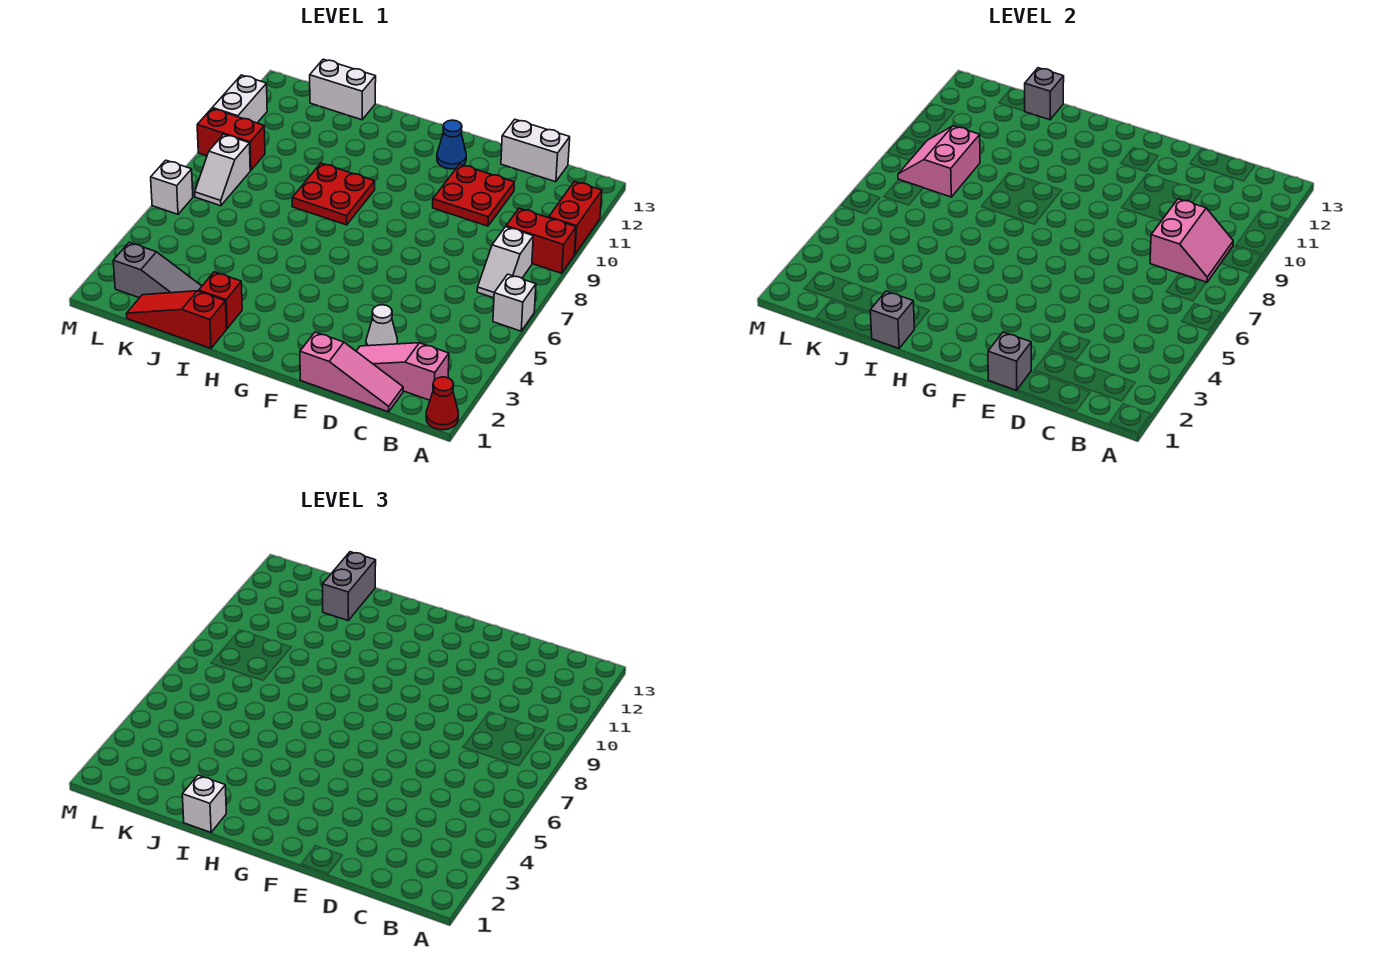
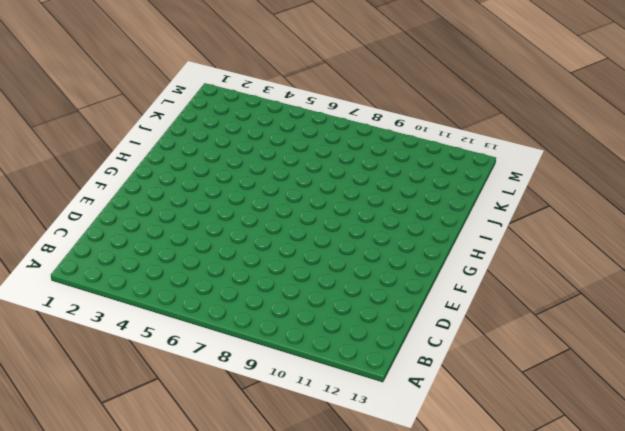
none -> red cone A1 level 1
none -> white brick A6 level 1
none -> red brick A9:B9 level 1

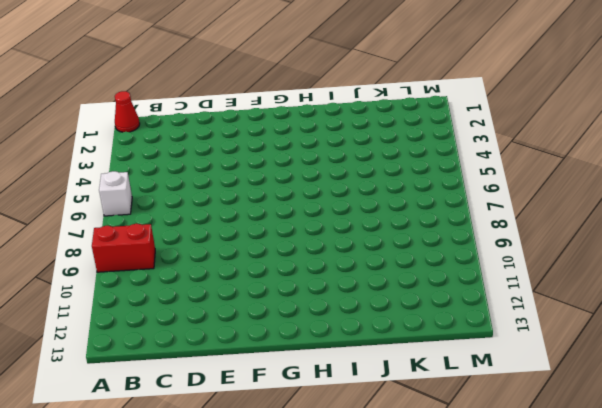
none -> red brick A10:A11 level 1
none -> pink slope B2:D2 level 1 top B
none -> white slope B7:B8 level 1 top 8

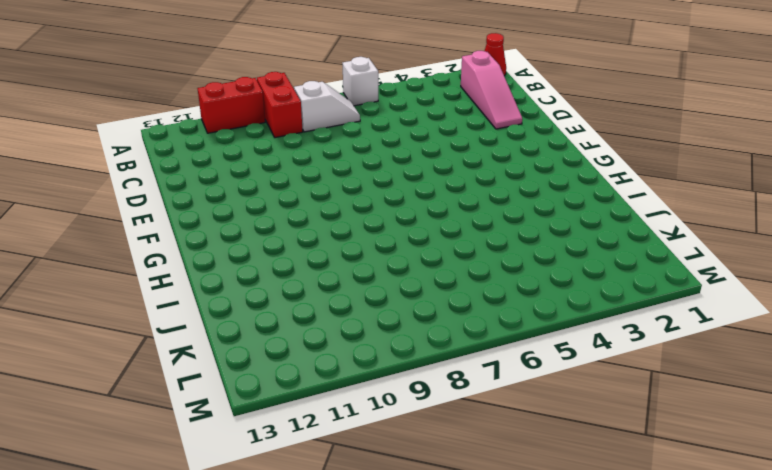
none -> pink slope C1:E1 level 1 top E
none -> white brick C13:D13 level 1
none -> white cone D3 level 1

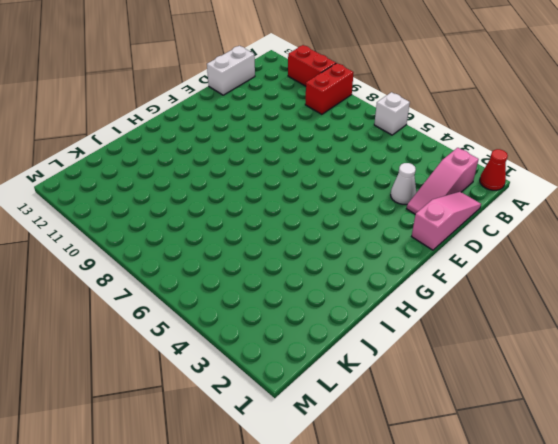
none -> white slope B7:B8 level 1 top 8
none -> red plate D10:E11 level 1
none -> blue cone F12 level 1

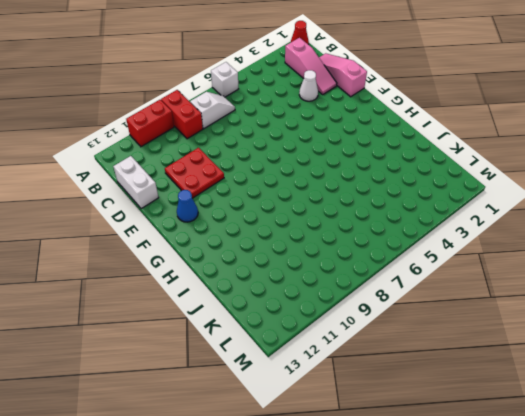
none -> red plate H8:I9 level 1
none -> red slope I1:K1 level 1 top I
none -> red brick I2 level 1

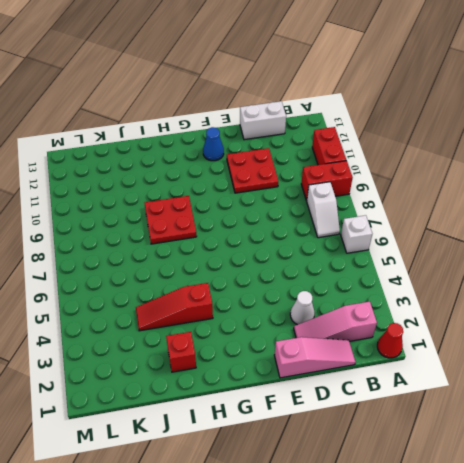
red slope H4:J4 level 1 top H -> red slope I1:K1 level 1 top I
none -> grey slope J2:L2 level 1 top L
none -> white brick J13:K13 level 1
none -> white slope L7:L8 level 1 top 8

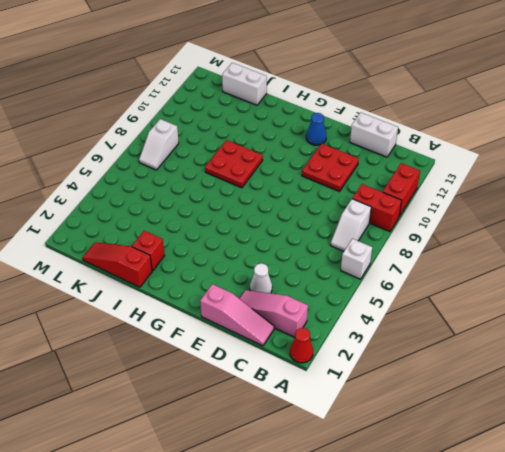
none -> grey slope J2:L2 level 1 top L
none -> red brick L9:M9 level 1
none -> white brick M6 level 1

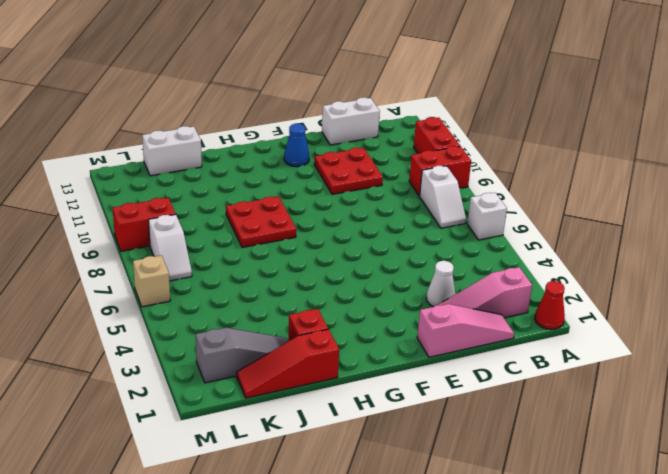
tan brick M6 level 1 -> white brick M6 level 1
none -> white brick M10:M11 level 1
none -> pink slope B8:C9 level 2 top C
none -> grey brick E1 level 2

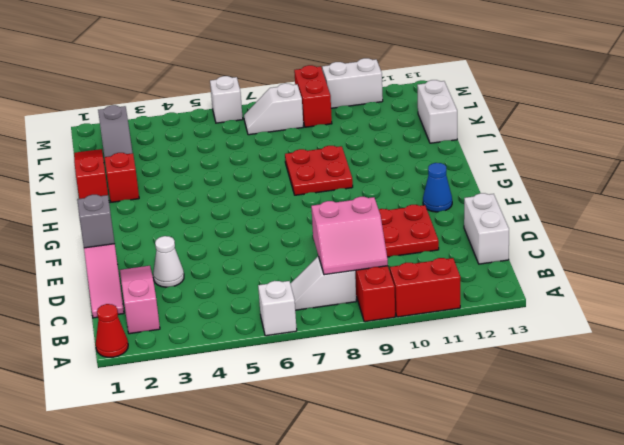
none -> grey brick I1 level 2
none -> grey brick J13 level 2
none -> pink slope K8:L9 level 2 top K

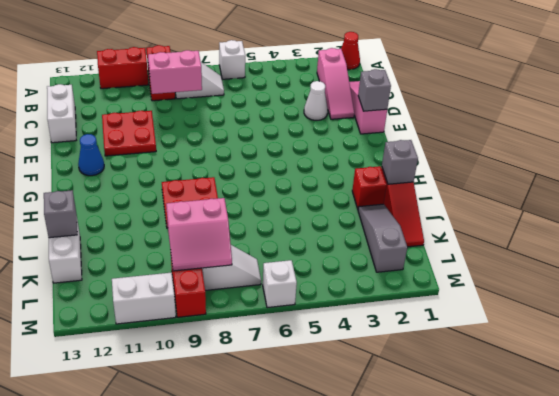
none -> white brick I1 level 3
none -> grey brick J12:J13 level 3

